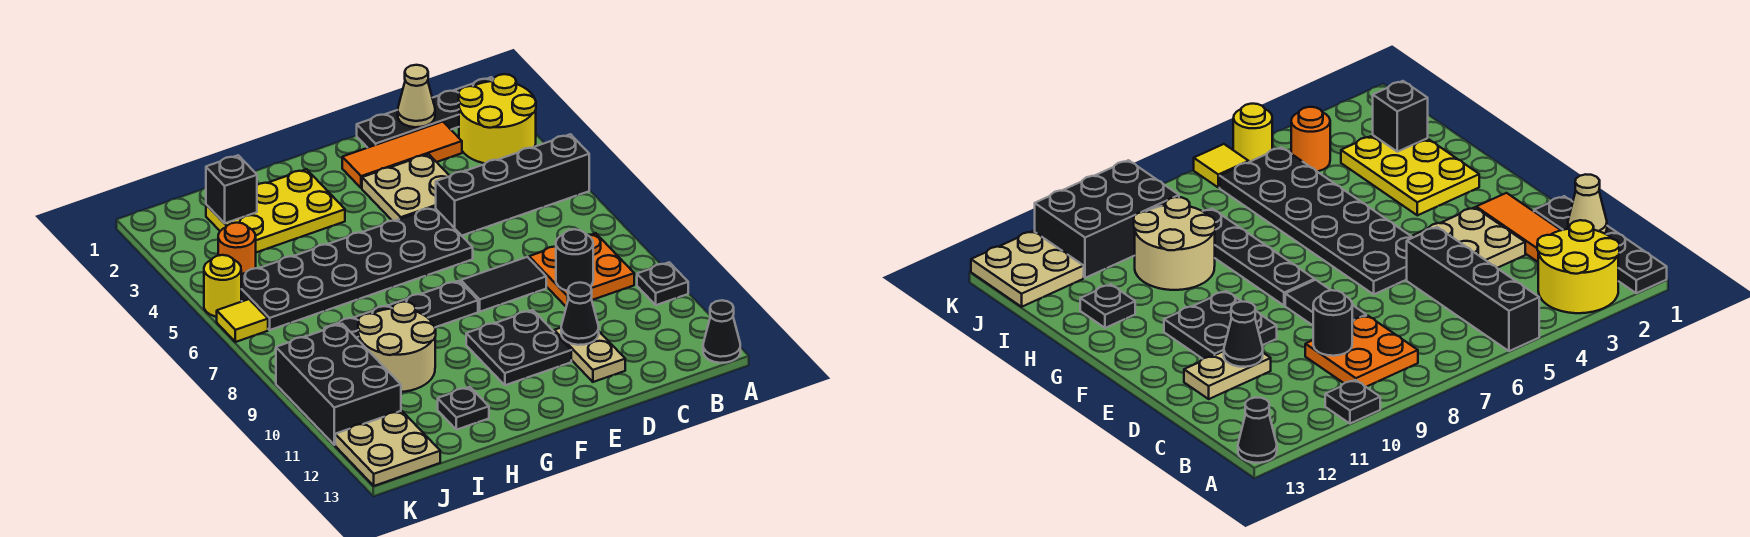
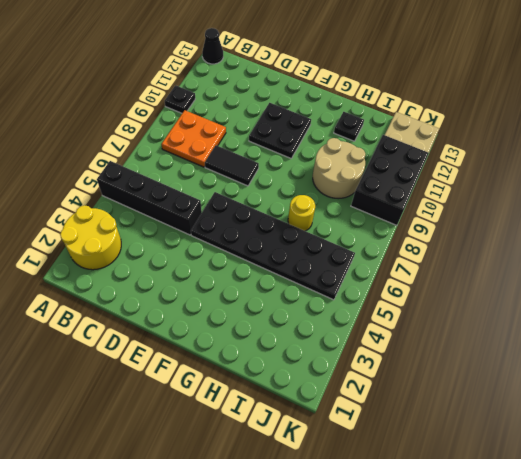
yellow round brick H7 level 1 -> yellow round brick K5 level 1
none -> black plate A1:D1 level 1
none -> orange tile C2:E2 level 1
none -> tan plate D3:E4 level 1

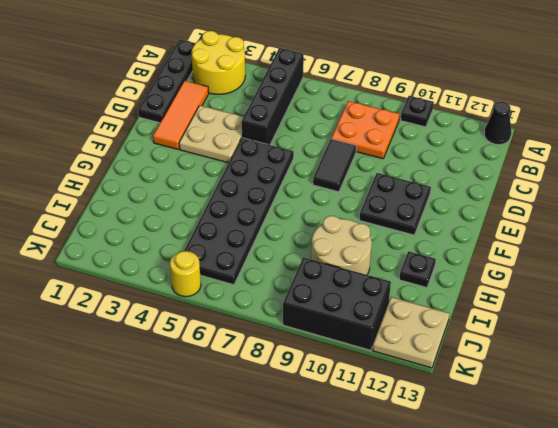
none -> tan plate D11:D12 level 1
none -> black plate F8:I8 level 1
none -> yellow plate G2:I3 level 1

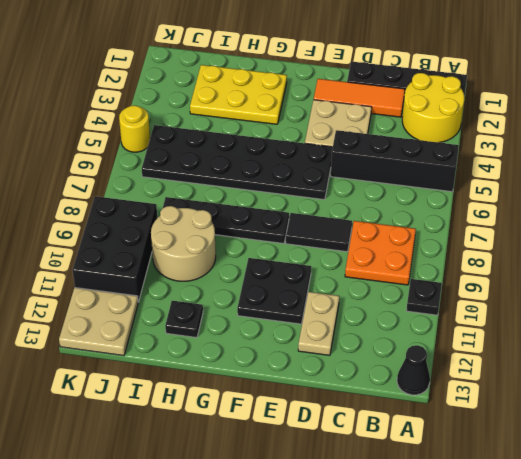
none -> orange round brick J4 level 1
none -> yellow tile K6 level 1
none -> tan cone C1 level 2

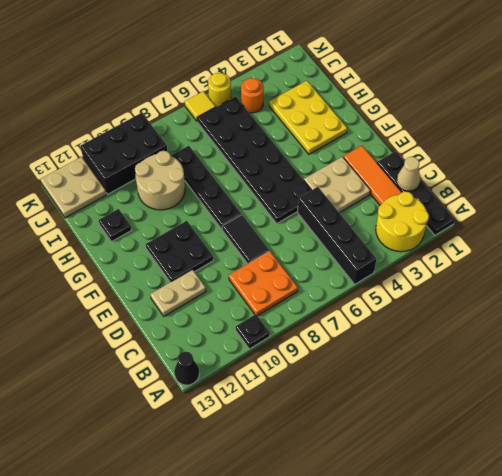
none -> black round brick C9 level 2
none -> black cone D11 level 2
none -> black brick I2 level 2

